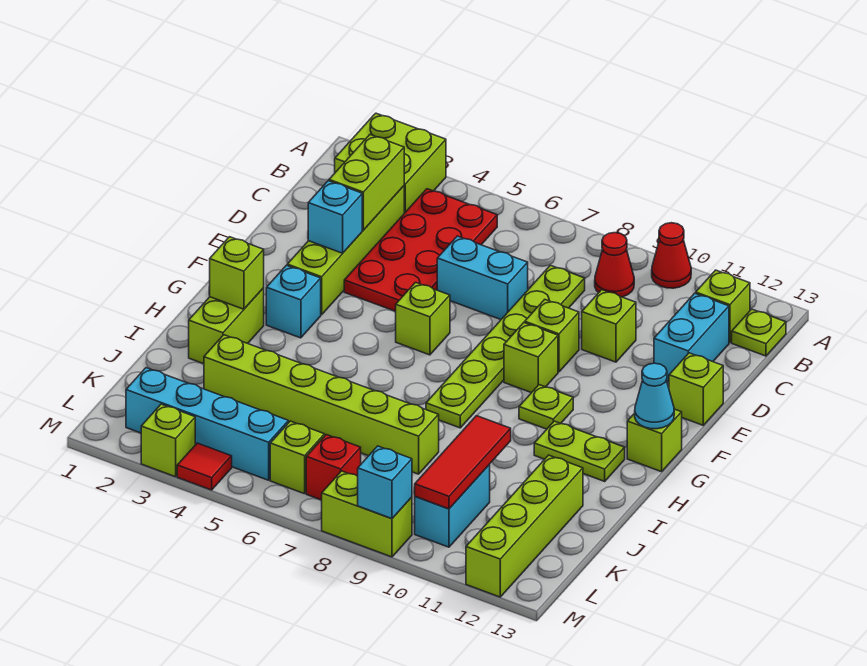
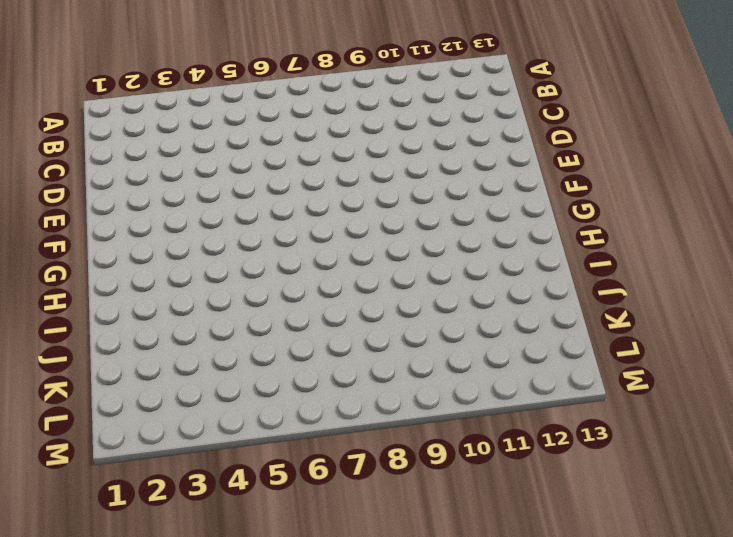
none -> lime brick A2:B3 level 1
none -> red cone A10 level 1
none -> red plate B4:E5 level 1
none -> red cone B9 level 1

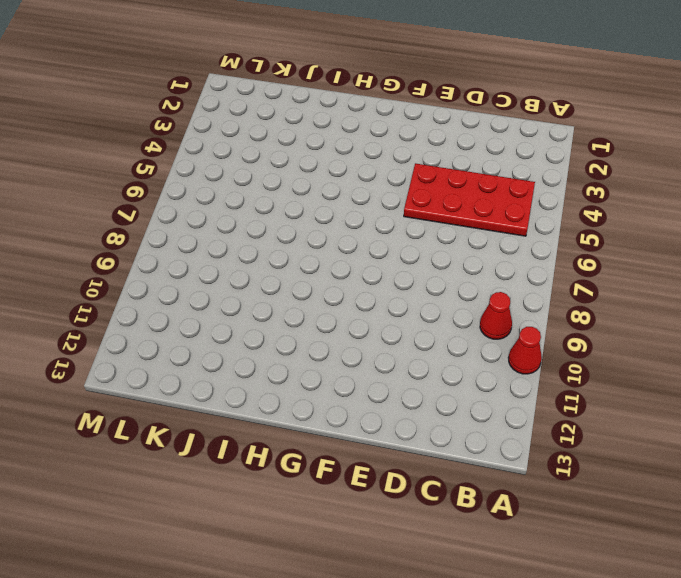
none -> lime brick A2:B3 level 1
none -> lime brick B12 level 1
none -> lime plate B13 level 1
none -> lime brick C3:F3 level 1

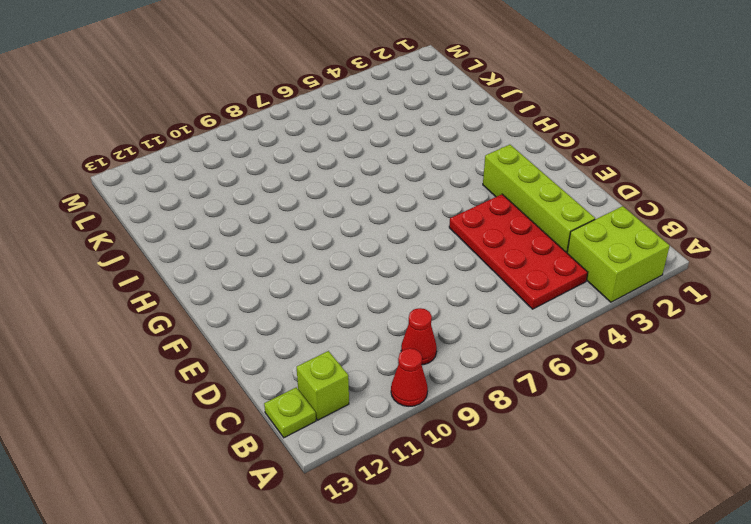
none -> lime plate C8:H8 level 1
none -> cyan brick C12:D12 level 1
none -> cyan brick D6:D7 level 1
none -> lime brick D10 level 1

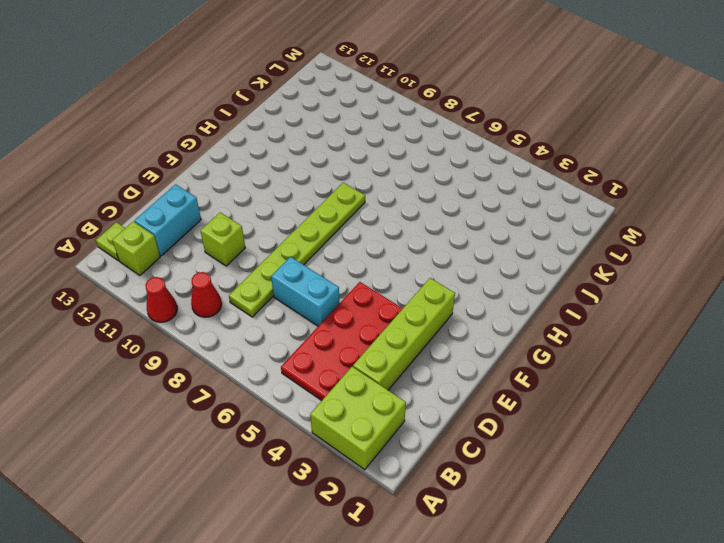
none -> lime brick E9 level 1
none -> lime brick E13 level 1
none -> lime brick F6 level 1
none -> lime brick F9 level 1

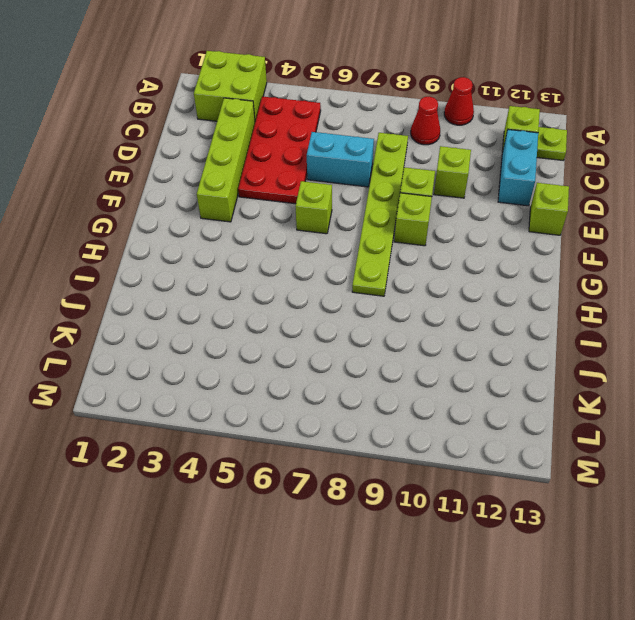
none -> cyan brick G3 level 1
none -> lime plate G10 level 1
none -> lime brick G13 level 1
none -> lime brick H2:I2 level 1

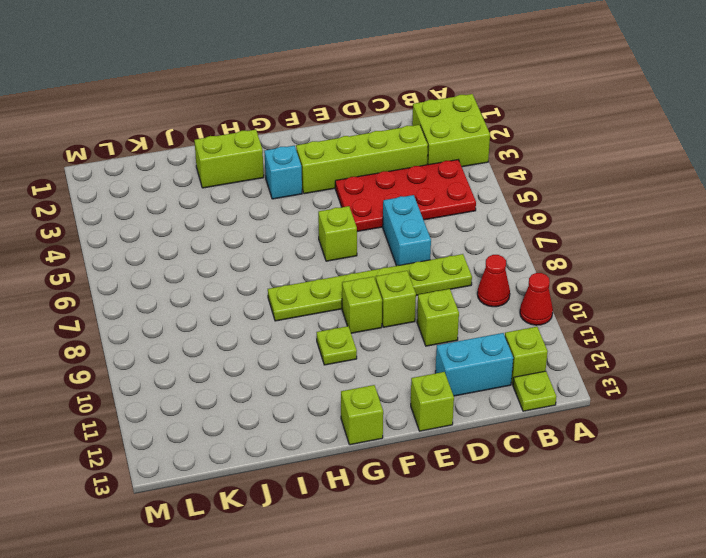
none -> lime plate H11:H12 level 1
none -> lime brick J3:J8 level 1
none -> lime brick J12:M12 level 1
none -> cyan brick K10:L10 level 1

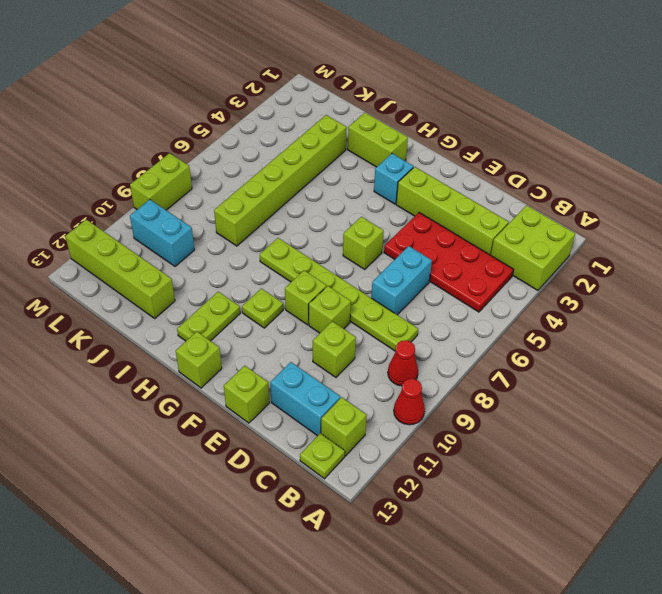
none -> cyan brick L2:L5 level 1
none -> lime brick L6 level 1
none -> red brick L7 level 1
none -> lime brick M3 level 1

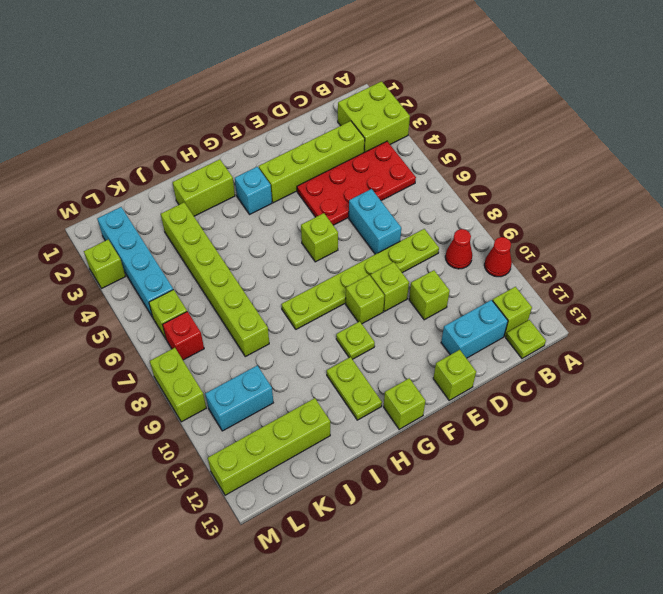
none -> red tile M4 level 1
none -> lime brick C3:D3 level 2
none -> cyan brick E3 level 2
none -> cyan cone G13 level 2

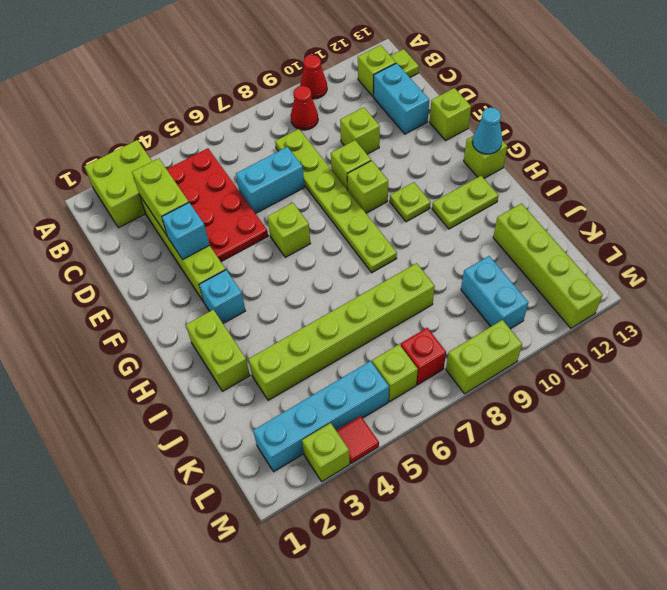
none -> lime brick H2 level 2
none -> red tile J10:L10 level 2
none -> cyan brick M9 level 2

